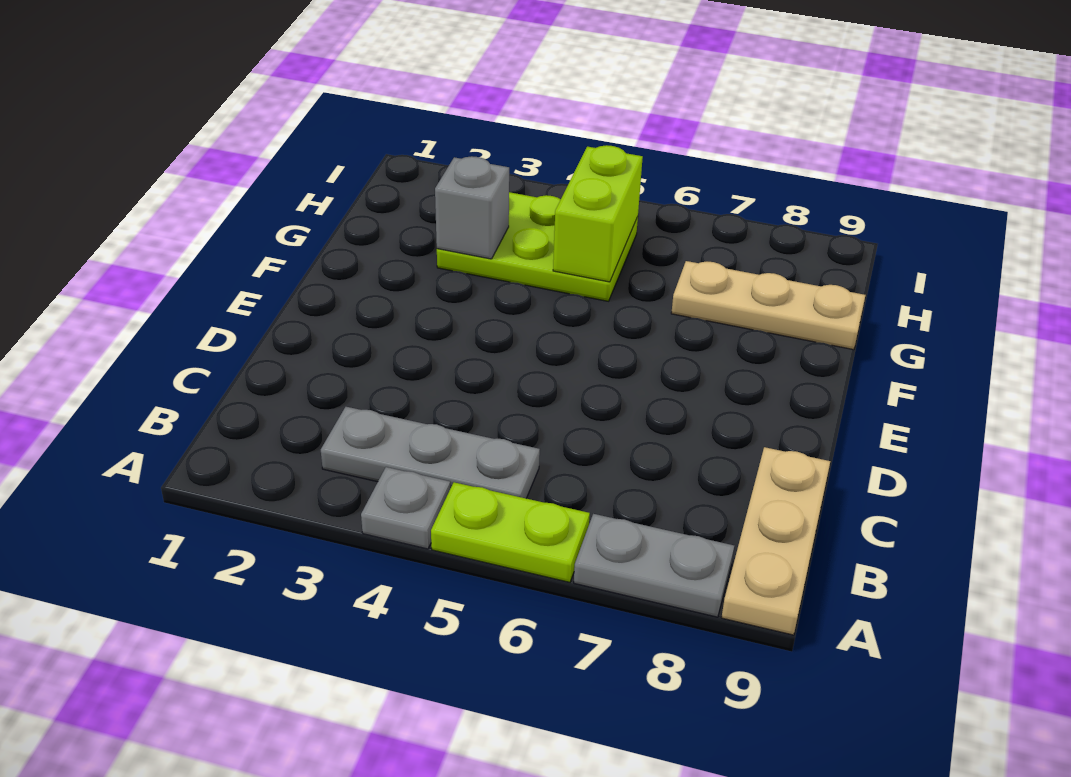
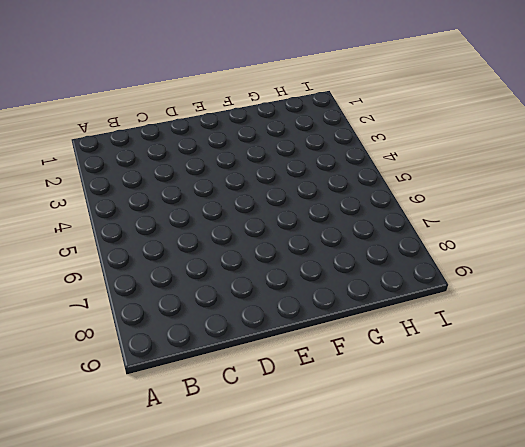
none -> grey plate A4 level 1
none -> lime plate A5:A6 level 1

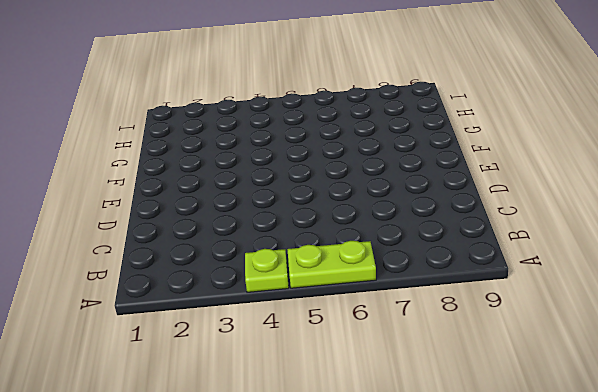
lime plate A4 level 1 -> grey plate A4 level 1
none -> grey plate A7:A8 level 1
none -> tan plate A9:C9 level 1

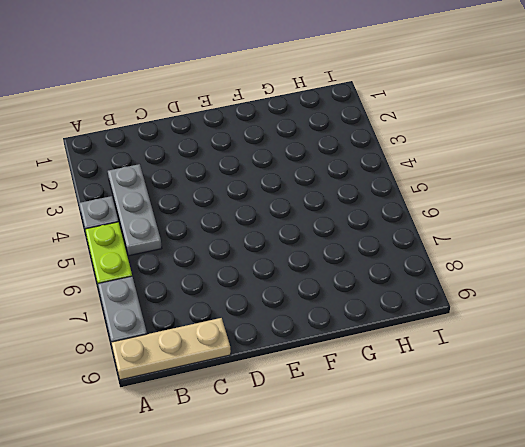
none -> lime plate G3:H5 level 1
none -> tan plate G7:G9 level 1

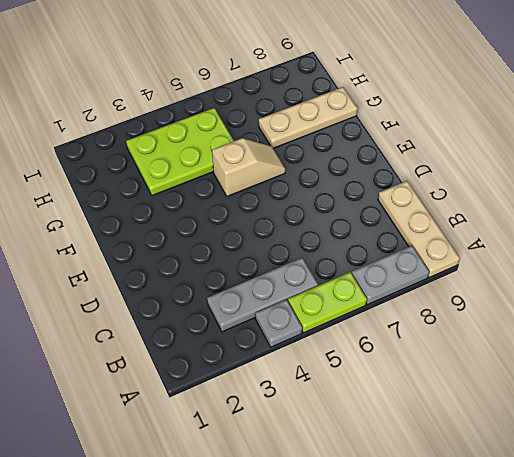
tan slope F5:F6 level 1 top 5 -> none
none -> grey brick G3 level 2
none -> lime brick G5:H5 level 2

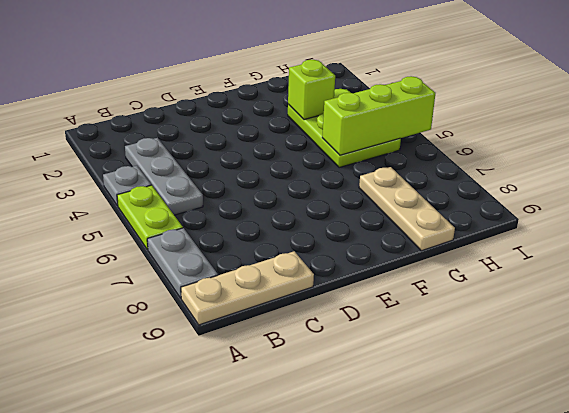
lime brick G3 level 2 -> grey brick G3 level 2
lime brick G5:I5 level 2 -> lime brick G5:H5 level 2

